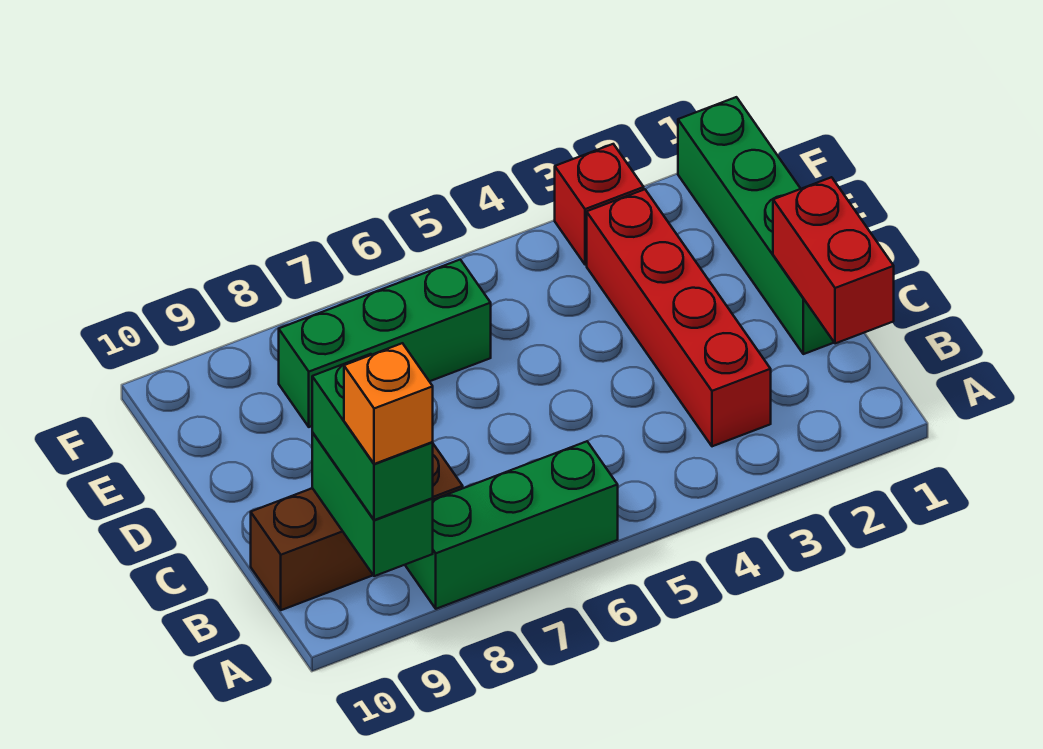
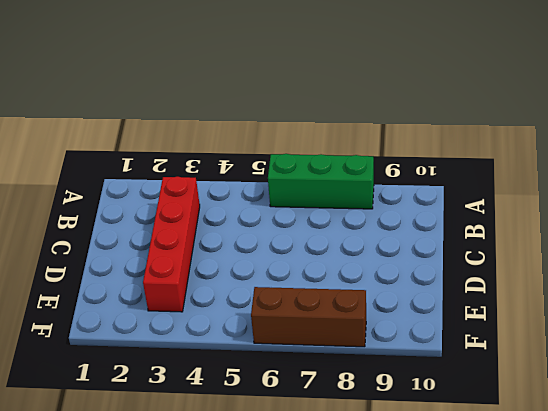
brown brick F6:F8 level 1 -> brown brick B8:B10 level 1
none -> green brick C1:F1 level 1
none -> green brick E6:E8 level 1

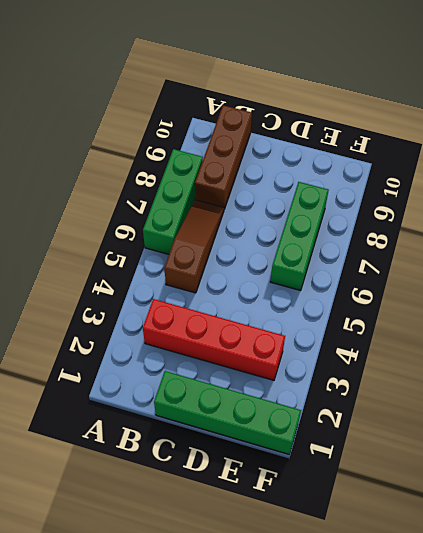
brown slope B5:B7 level 1 top 5 -> none
none -> red brick F3 level 1
none -> green brick A9:B9 level 2

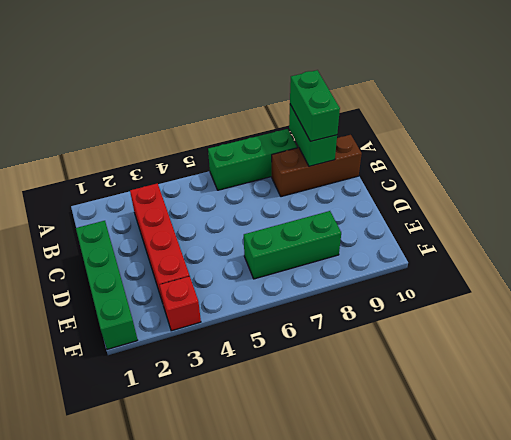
none -> red brick B1:C1 level 2
none -> orange brick A9 level 4

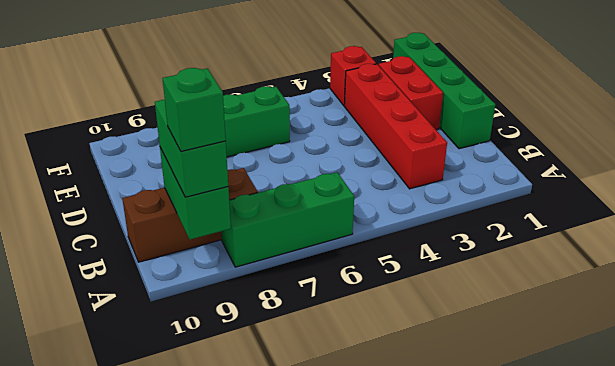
green brick A9 level 4 -> orange brick A9 level 4
red brick D2:E2 level 1 -> red brick B1:C1 level 2

